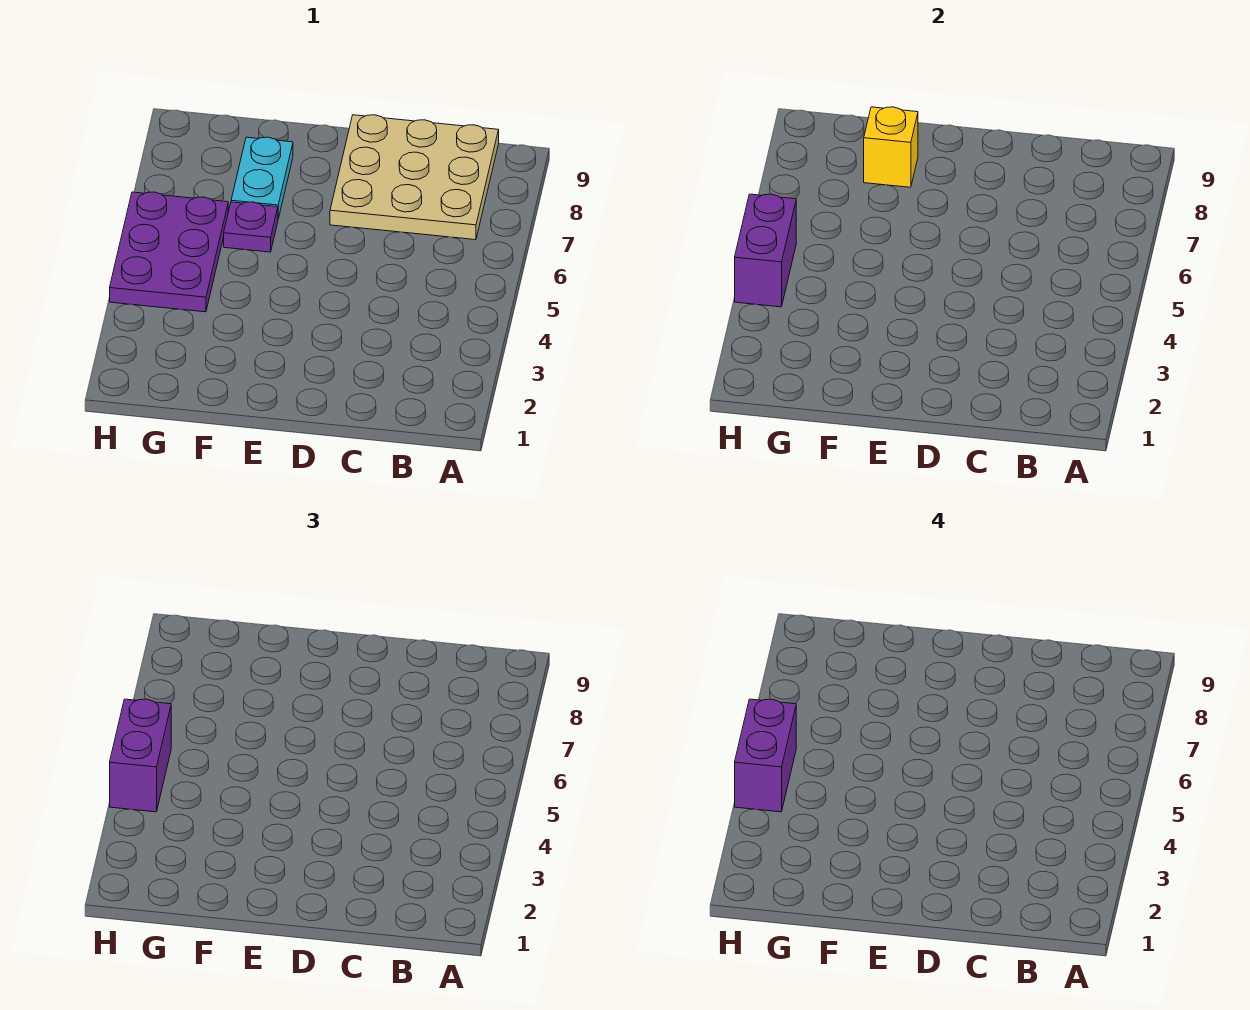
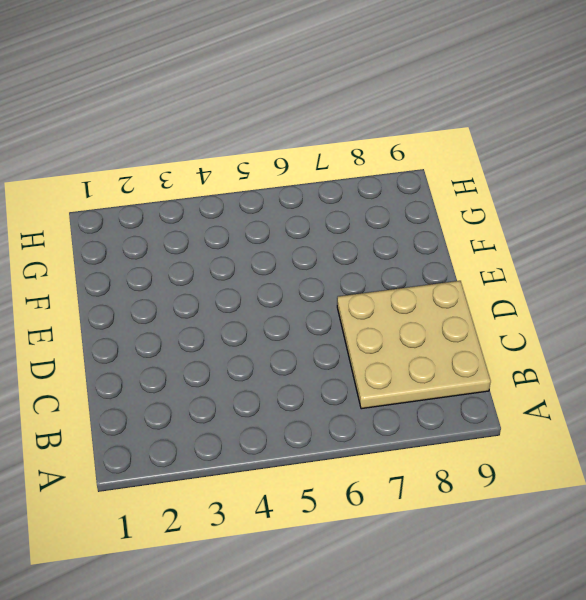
none -> purple plate F6 level 1
none -> cyan plate F7:F8 level 1

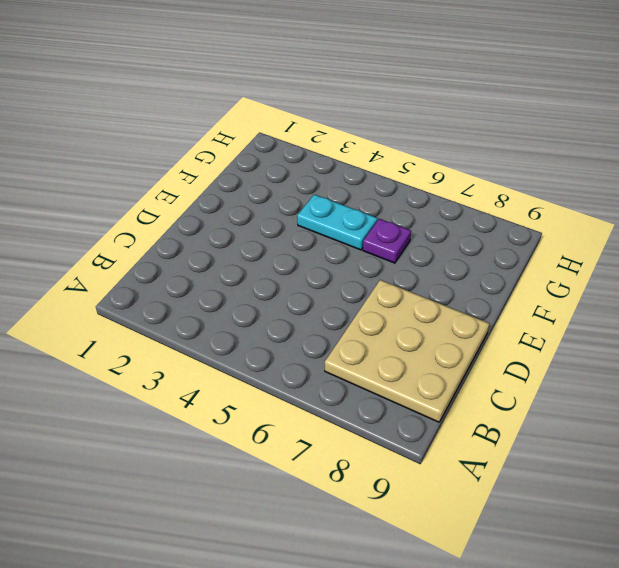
cyan plate F4:F5 level 1 -> cyan plate F7:F8 level 1
none -> purple plate G4:H6 level 1
none -> yellow brick F8 level 2

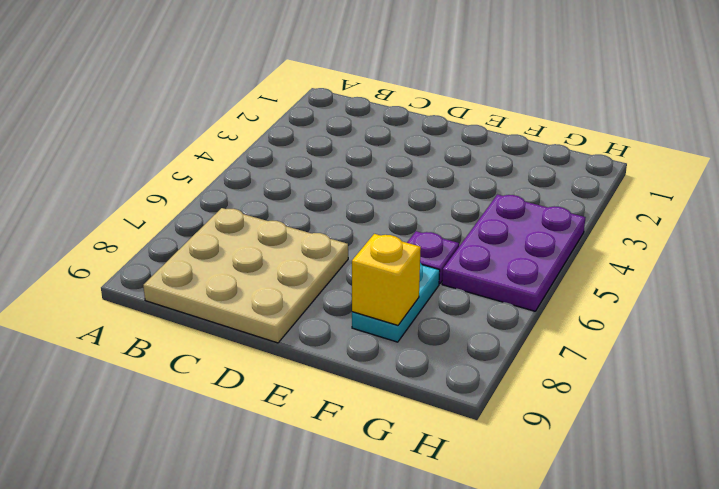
none -> purple brick H4:H5 level 2
none -> purple brick H4:H5 level 3

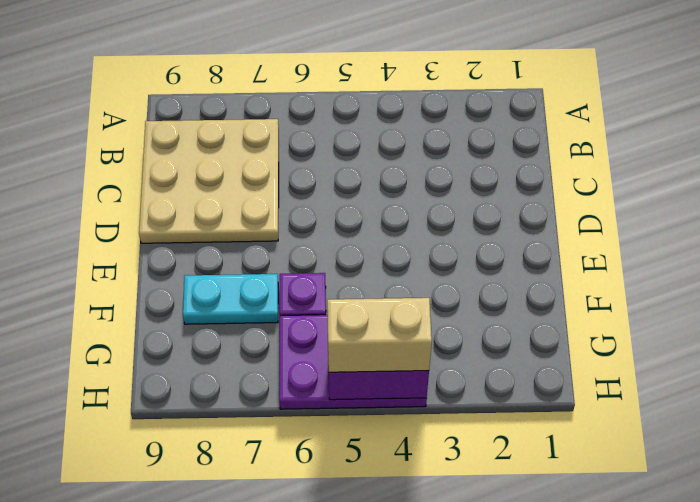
tan brick H4:H5 level 3 -> purple brick H4:H5 level 3
none -> yellow brick F8 level 2
none -> purple brick H4:H5 level 4

